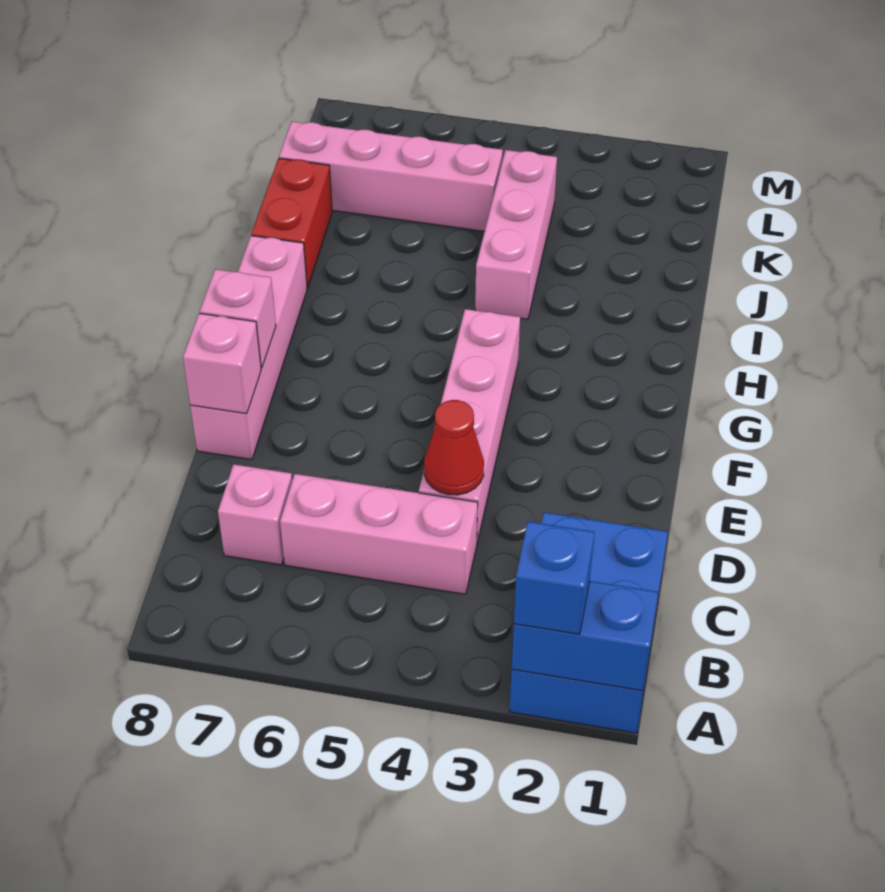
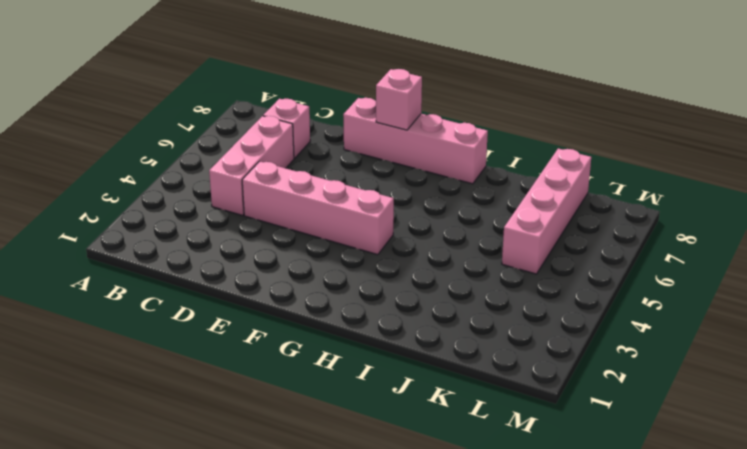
none -> blue brick A1:C2 level 1
none -> pink brick I4:K4 level 1
none -> red brick I8:J8 level 1

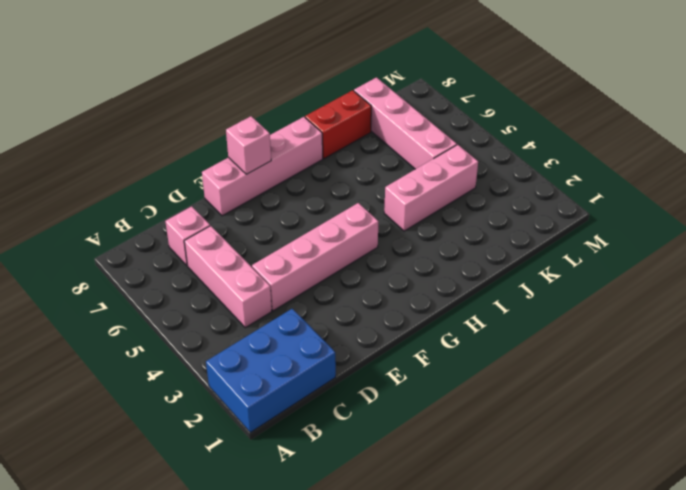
none -> blue brick A1:A2 level 2
none -> red cone D4 level 2
none -> pink brick E8 level 2

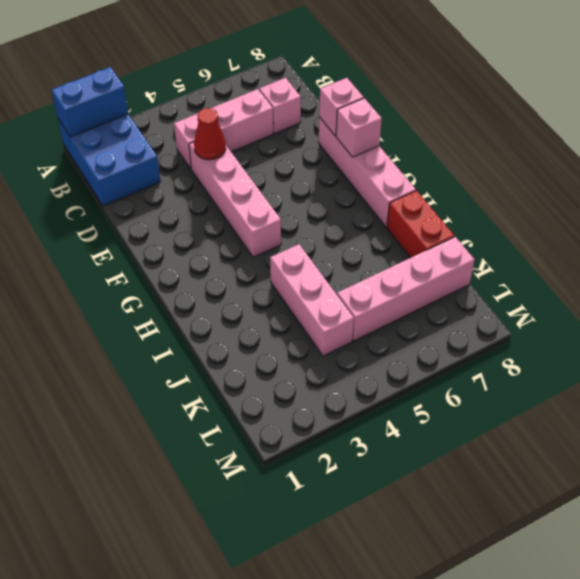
none -> blue brick A2 level 3

